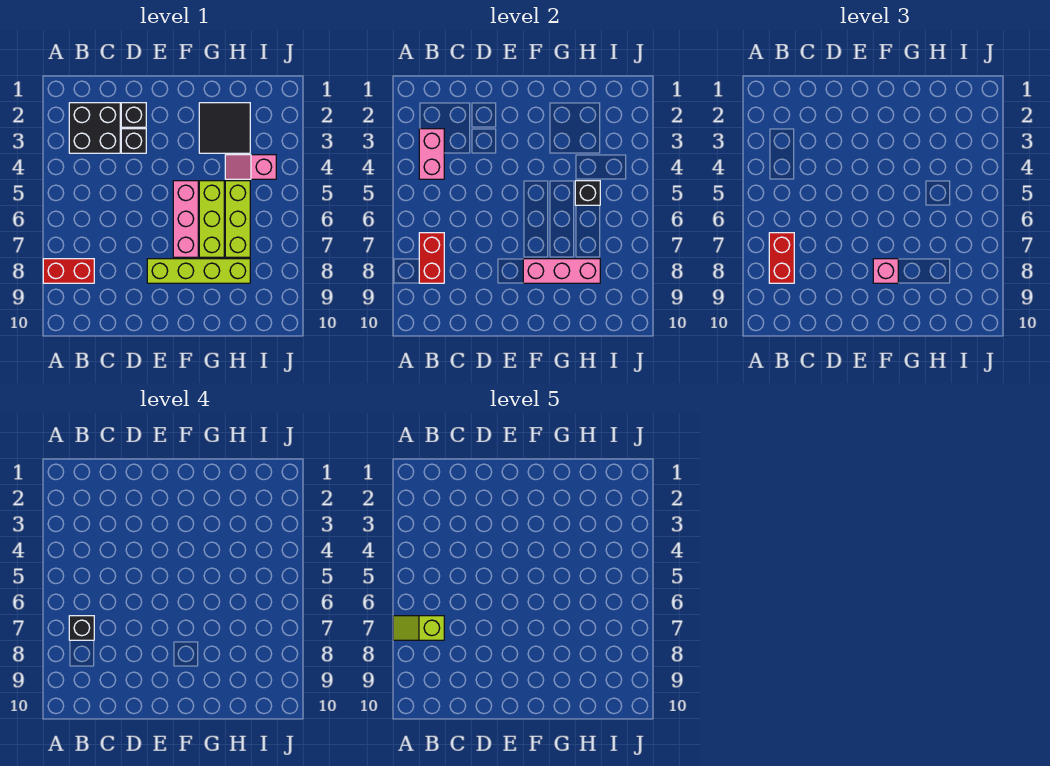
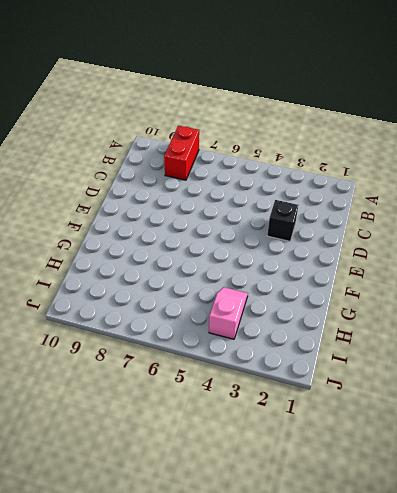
none -> black brick B2:C3 level 1
none -> black brick D2 level 1
none -> lime brick E8:H8 level 1

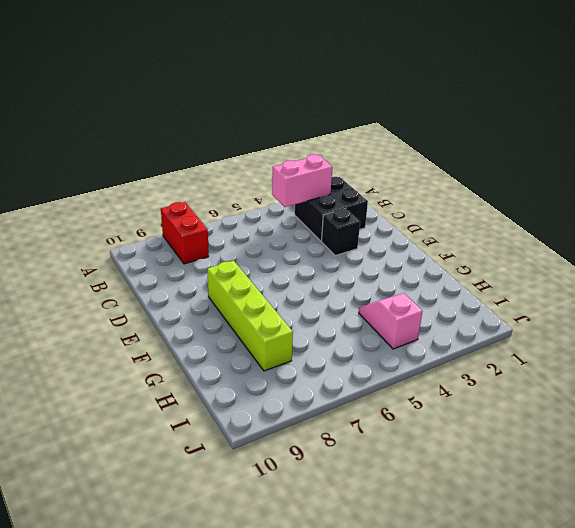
none -> black brick D2 level 1
none -> pink brick F5:F7 level 1
none -> black tile G2:H3 level 1

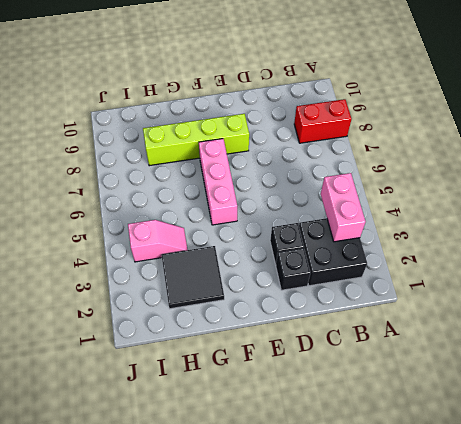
none -> lime brick G5:G7 level 1
none -> lime brick H5:H7 level 1
none -> red brick B7:B8 level 2

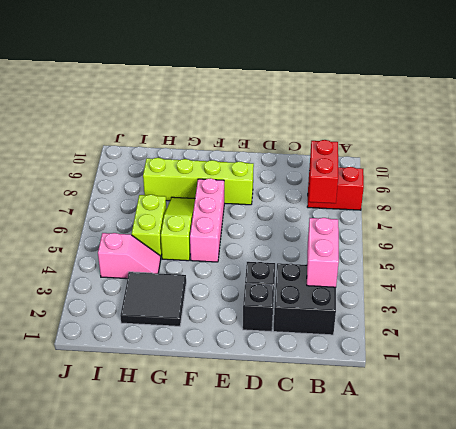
lime slope G5:G7 level 1 top 5 -> lime brick G5:G7 level 1
lime brick H5:H6 level 1 -> lime brick H5:H7 level 1
none -> pink brick F8:H8 level 2
none -> black brick H5 level 2
none -> red brick B7:B8 level 3

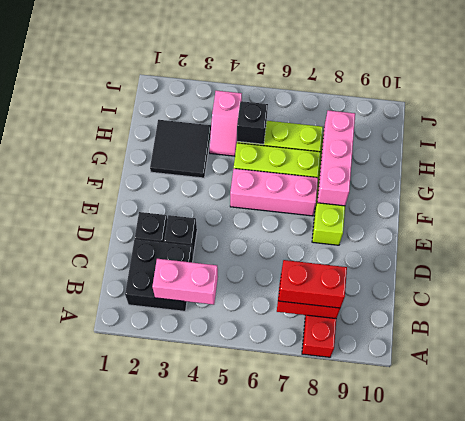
none -> pink brick F8 level 3
none -> black brick B7 level 4
none -> lime slope A7:B7 level 5 top B

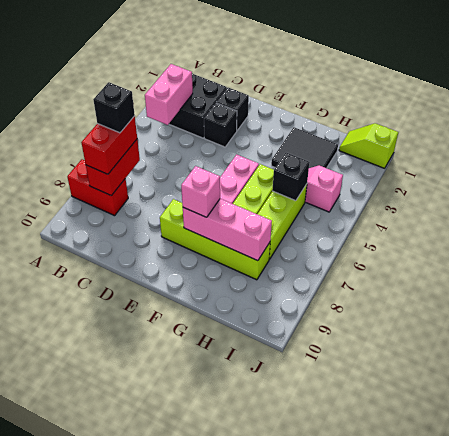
lime slope I1:J1 level 1 top J -> lime slope A7:B7 level 5 top B

